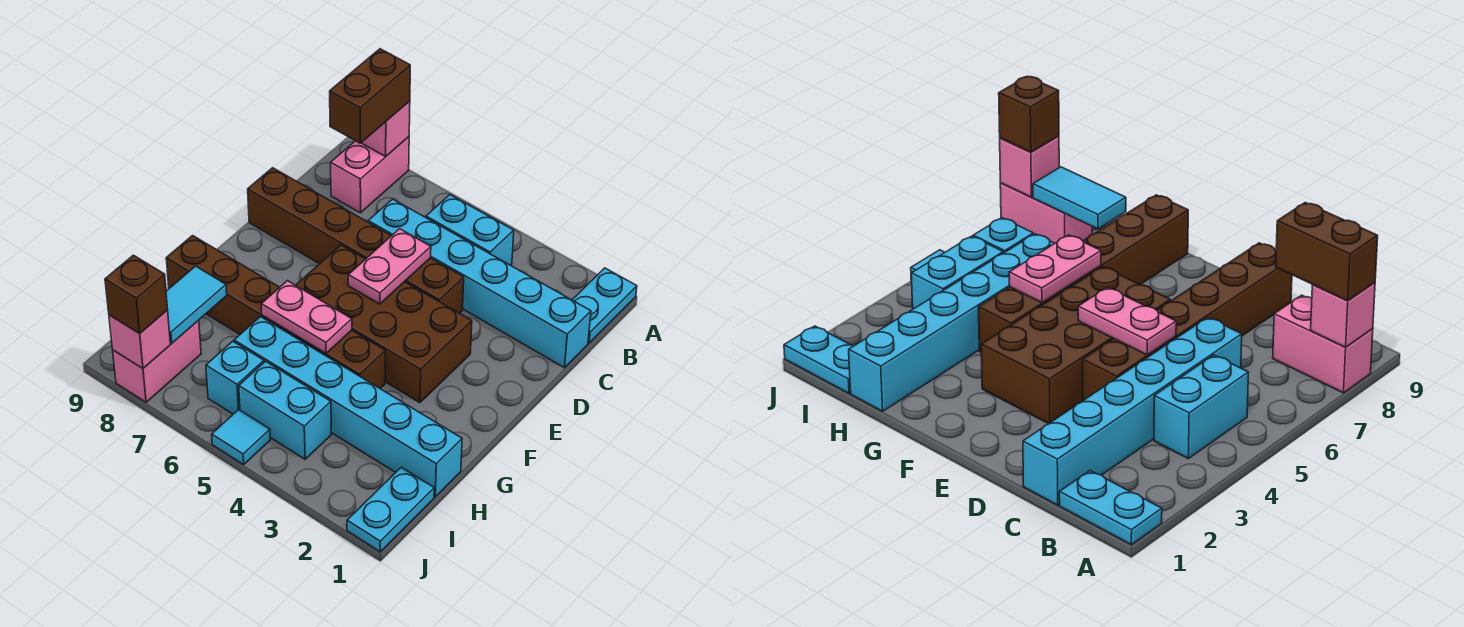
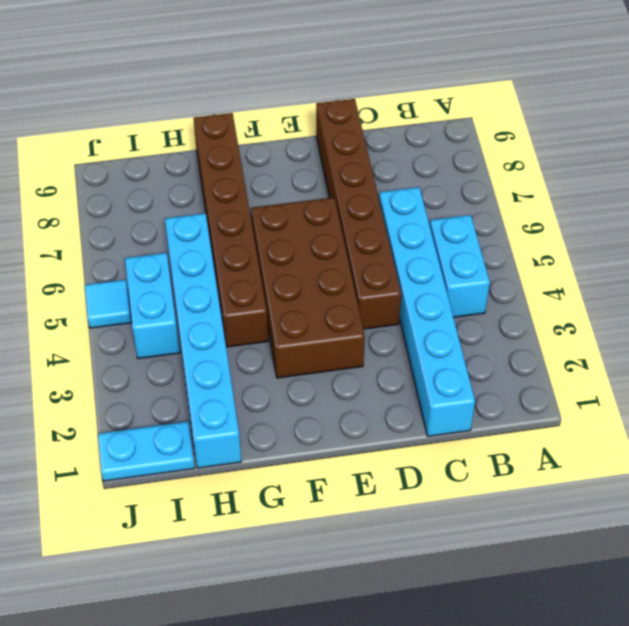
none -> cyan plate A1:B1 level 1
none -> pink brick A8:B8 level 1
none -> cyan brick I6 level 1

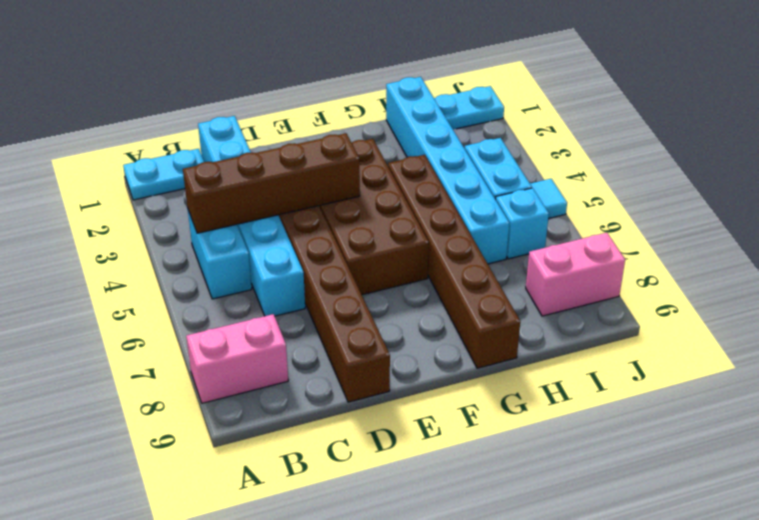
brown brick B4:E4 level 2 -> none
none -> pink brick A8 level 2
none -> pink plate D5:E5 level 2
none -> pink plate G5:G6 level 2

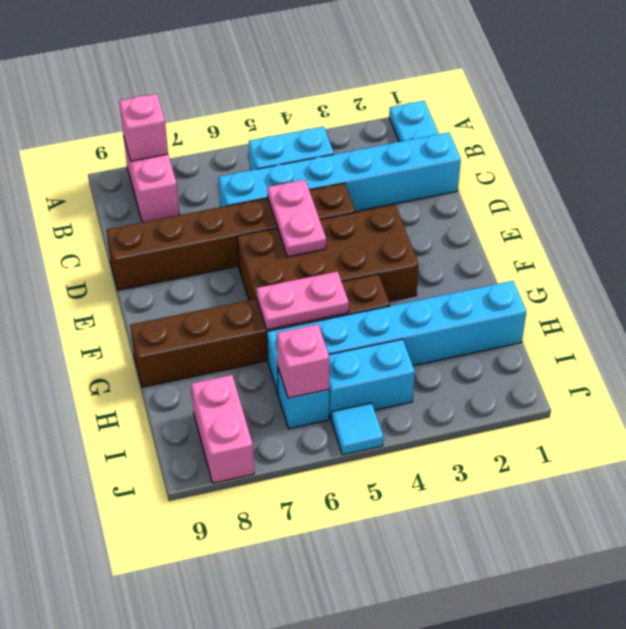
pink brick I6 level 2 -> pink brick J8 level 2
none -> cyan plate I1:J1 level 1
none -> cyan tile H8:I8 level 2
none -> brown brick A8:B8 level 3

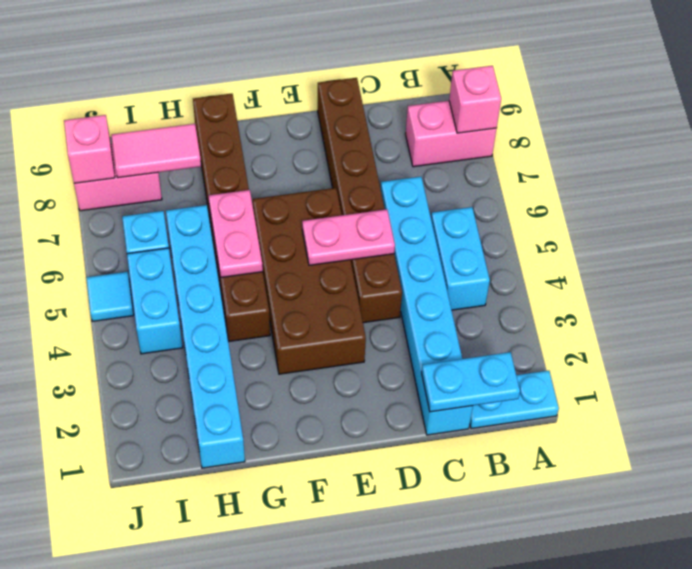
cyan plate B1:C1 level 2 -> cyan plate I1:J1 level 1
pink tile H8:I8 level 2 -> cyan tile H8:I8 level 2
none -> brown brick A8:B8 level 3
none -> brown brick J8 level 3

